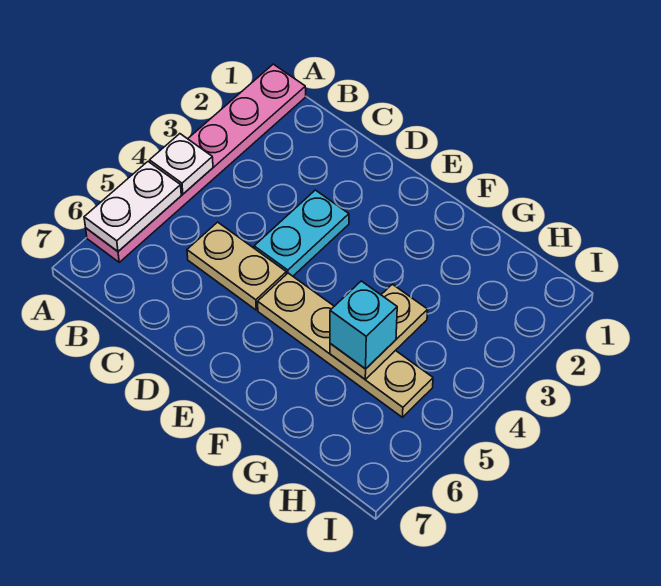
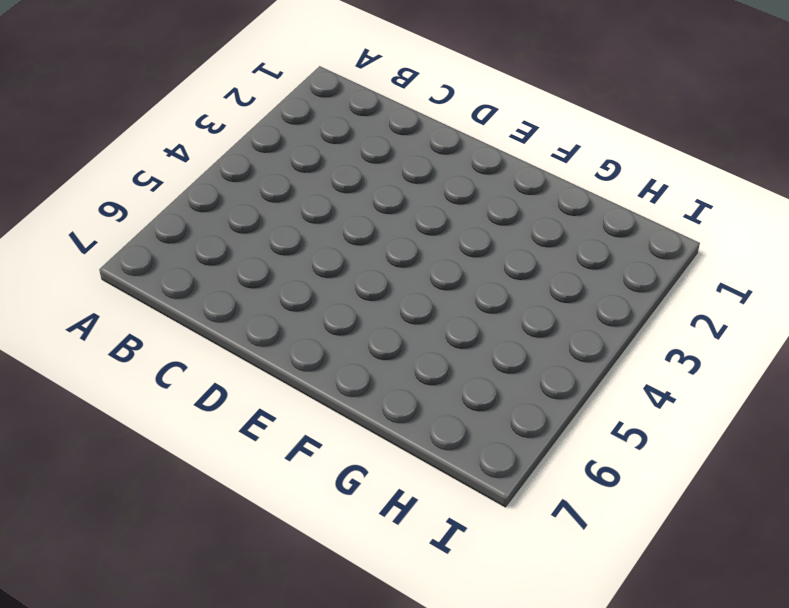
none -> pink plate A1:A6 level 1
none -> tan plate C5:D5 level 1

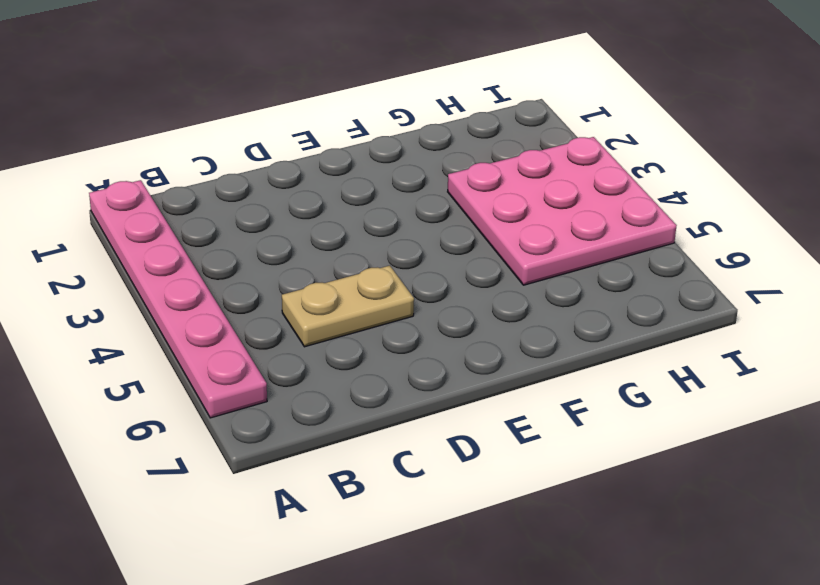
pink plate G3:I5 level 1 -> tan plate E5:H5 level 1
none -> cyan plate D3:D4 level 1
none -> white plate A4 level 2

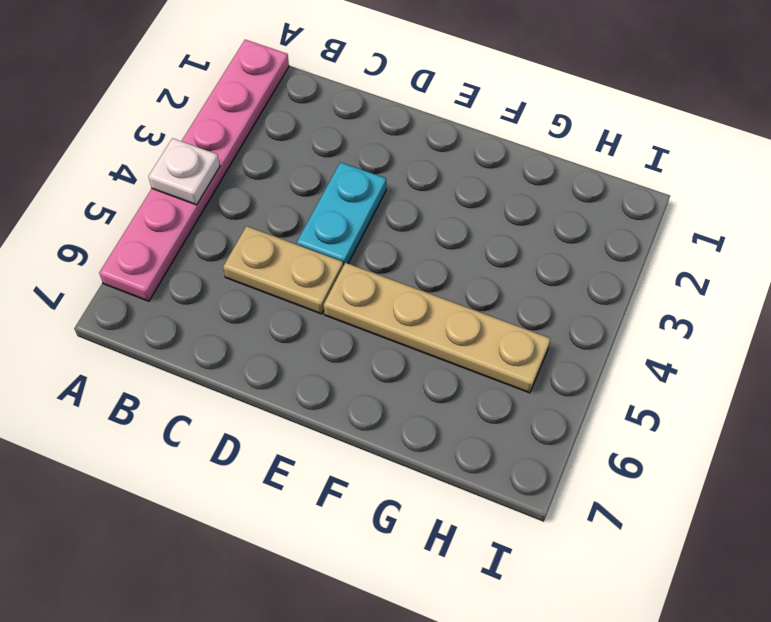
none -> white plate A5:A6 level 2
none -> tan plate G4:G5 level 2

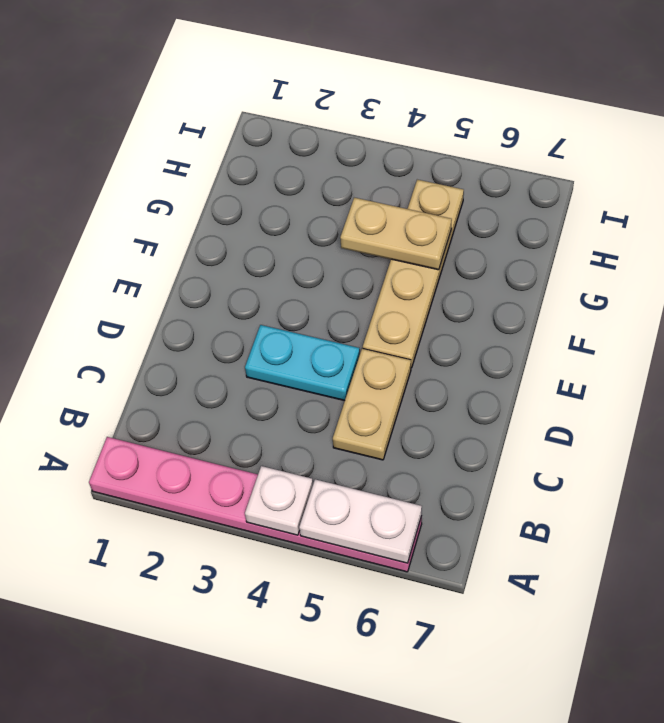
none -> cyan brick G5 level 3

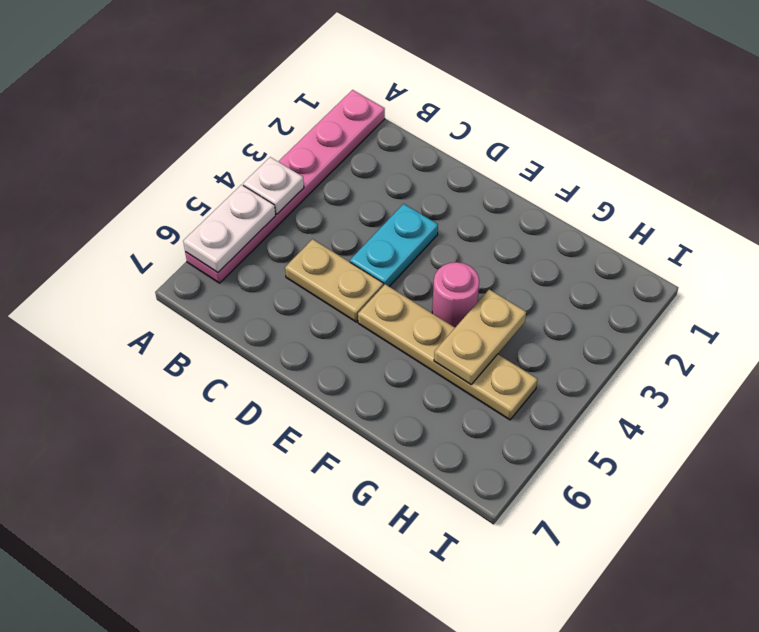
pink round brick F4 level 1 -> none
none -> cyan brick G5 level 3

